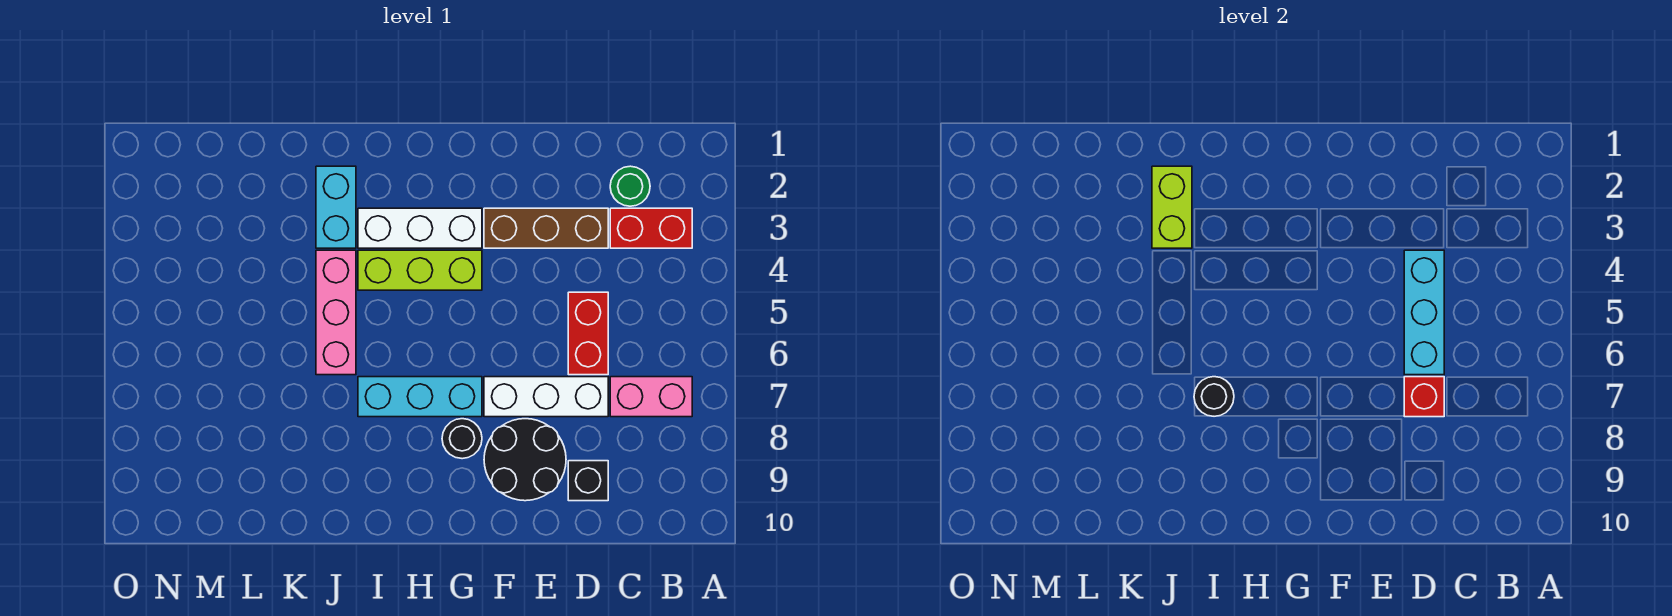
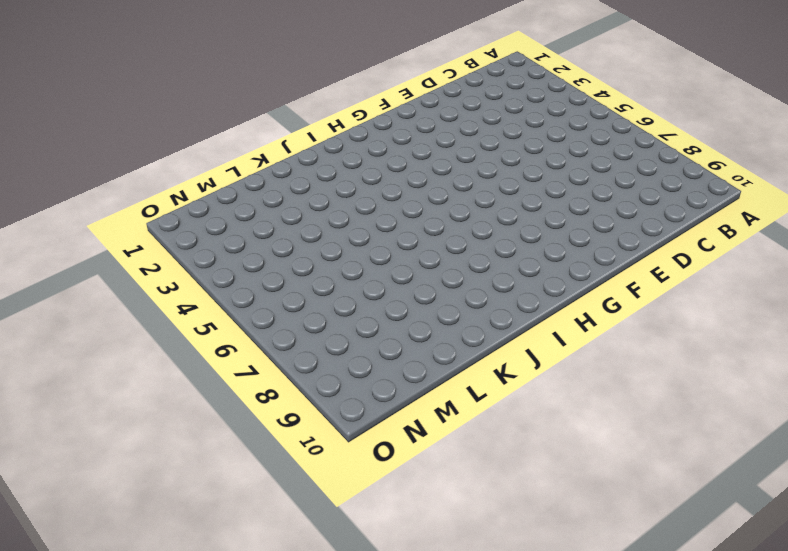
none -> red brick B3:C3 level 1
none -> pink brick B7:C7 level 1
none -> green round brick C2 level 1

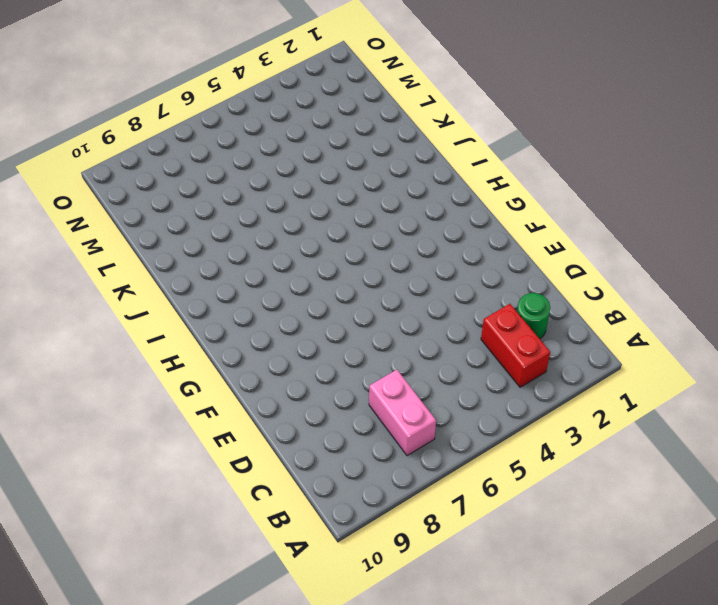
none -> brown brick D3:F3 level 1
none -> red brick D5:D6 level 1
none -> white brick D7:F7 level 1

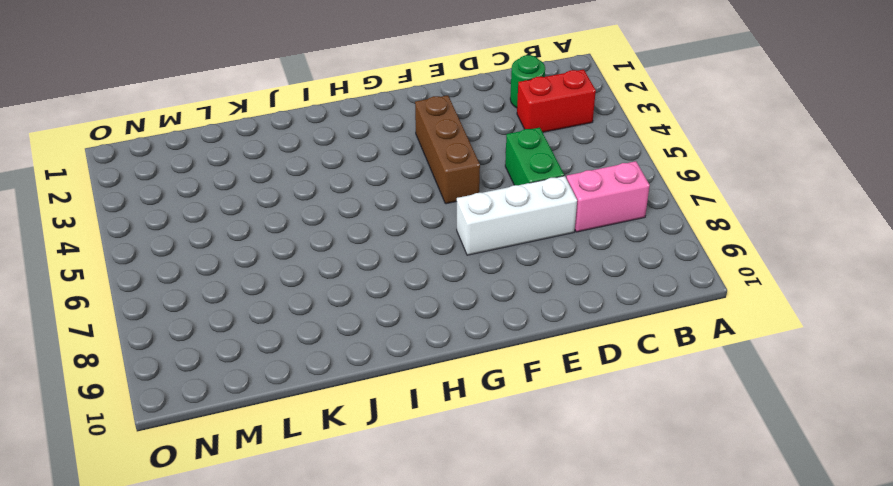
green brick D5:D6 level 1 -> red brick D5:D6 level 1
brown brick F3:F5 level 1 -> brown brick D3:F3 level 1
none -> black brick D9 level 1
none -> black round brick E8:F9 level 1
none -> white brick G3:I3 level 1

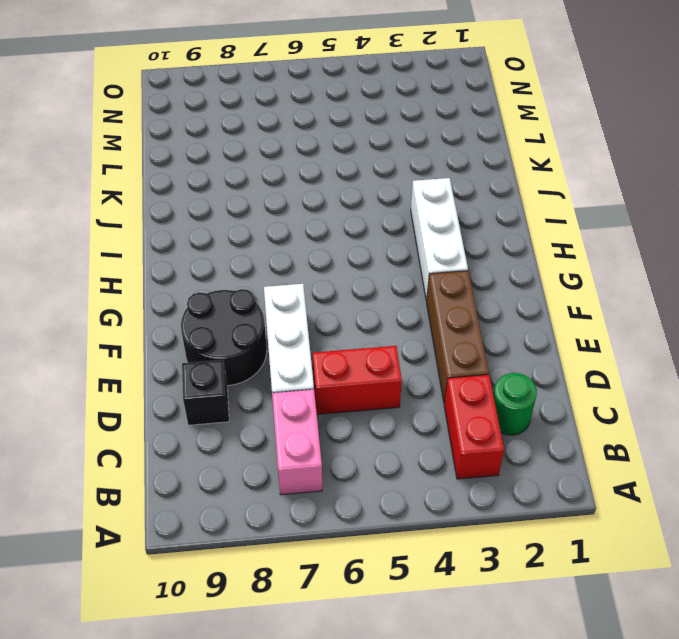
none -> lime brick G4:I4 level 1
none -> cyan brick G7:I7 level 1
none -> black round brick G8 level 1

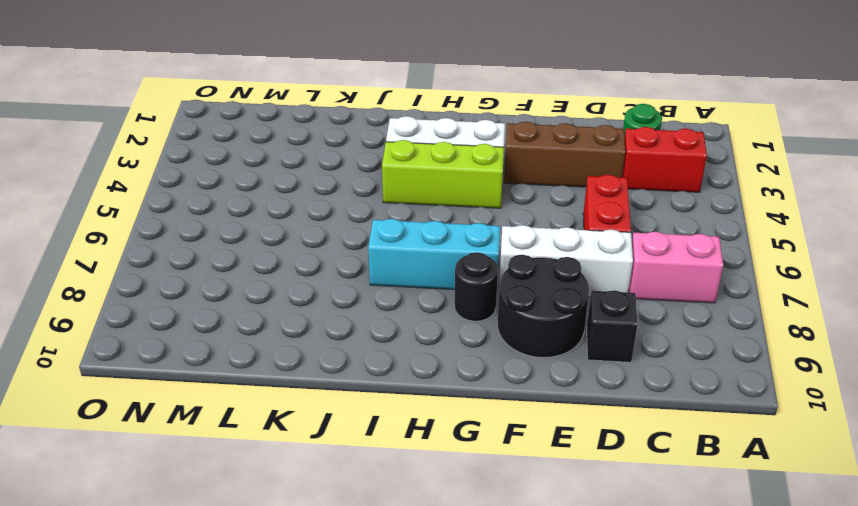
none -> cyan brick J2:J3 level 1
none -> pink brick J4:J6 level 1
none -> cyan brick D4:D6 level 2

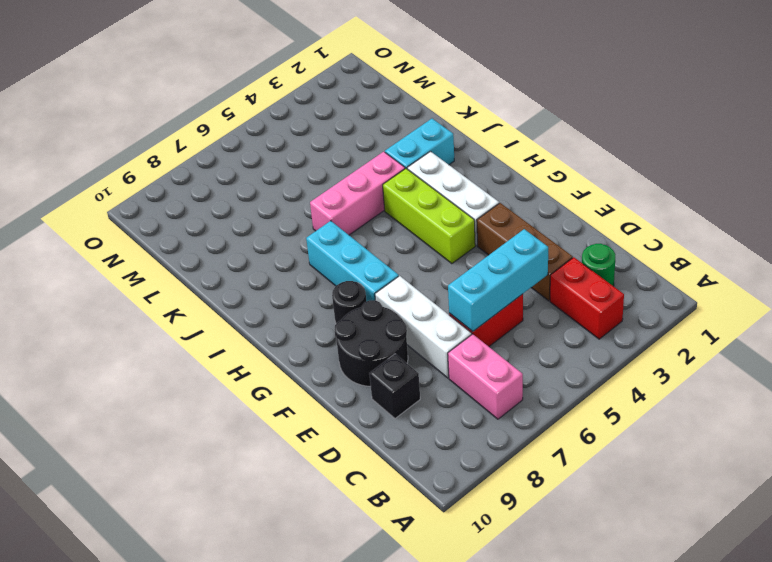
none -> red brick D7 level 2
none -> black round brick I7 level 2
none -> lime brick J2:J3 level 2

